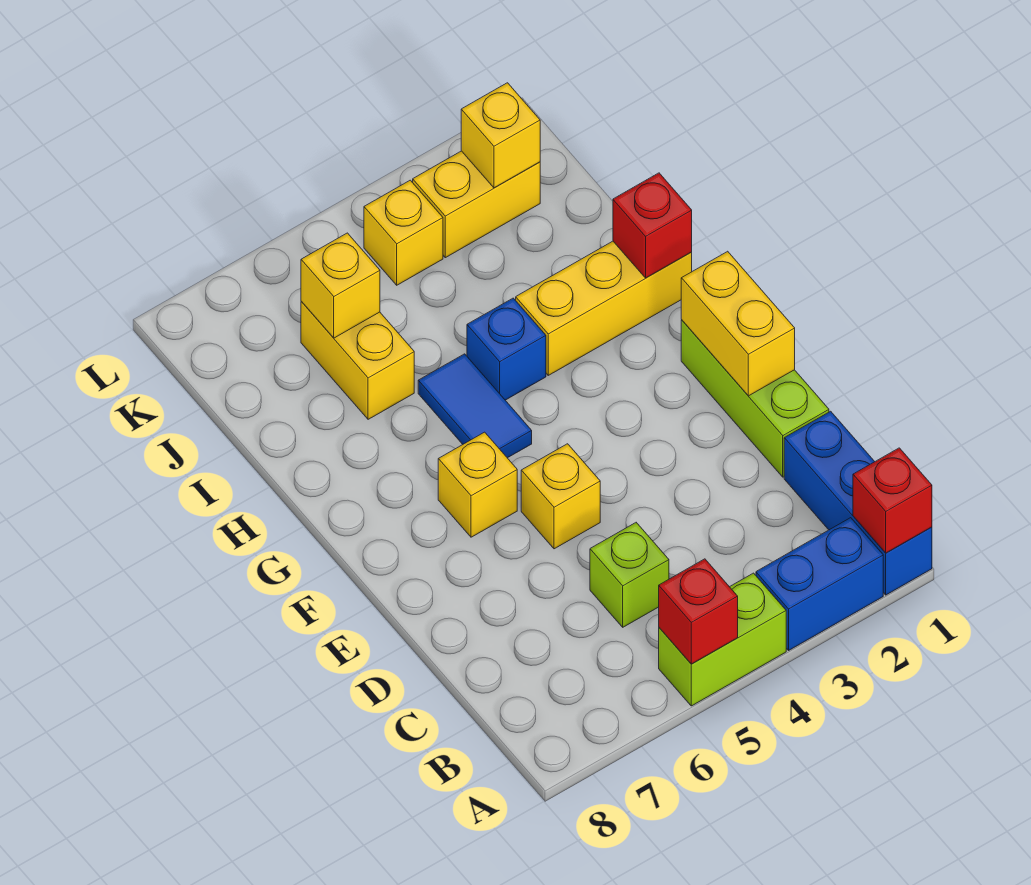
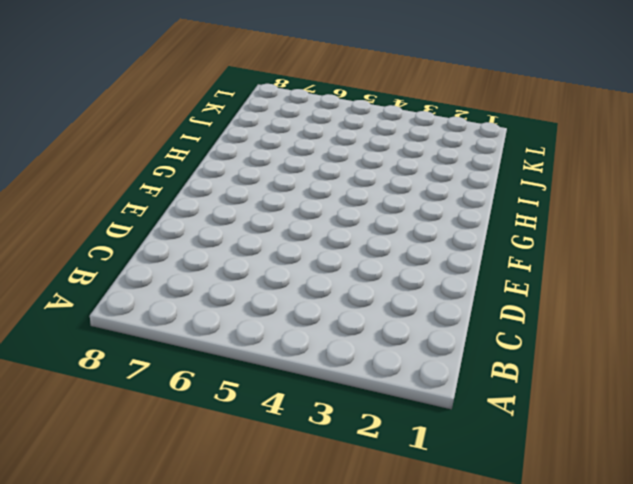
none -> blue brick A1:C1 level 1
none -> blue brick A2:A3 level 1
none -> lime brick A4:A5 level 1

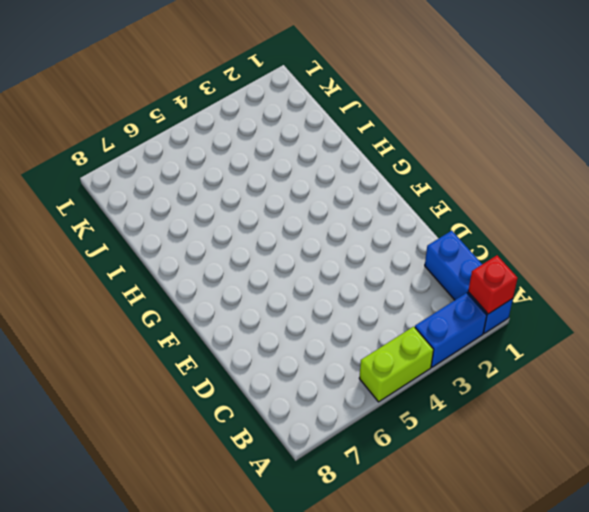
none -> lime brick C5 level 1
none -> lime brick D1:F1 level 1
none -> yellow brick E5 level 1

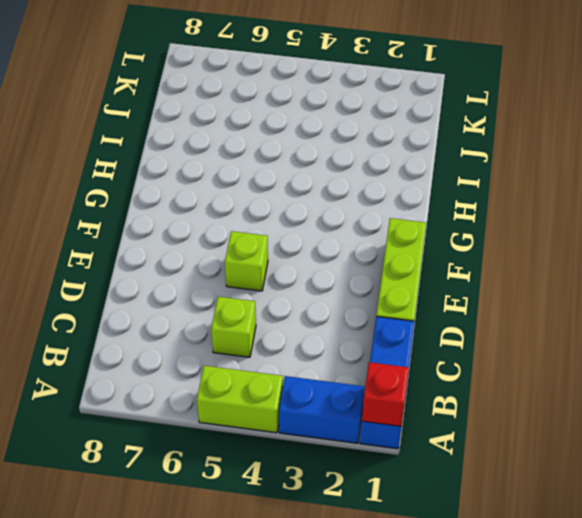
lime brick E5 level 1 -> yellow brick E5 level 1
none -> yellow brick F6 level 1
none -> blue tile G5:H5 level 1
none -> yellow brick H1:H3 level 1

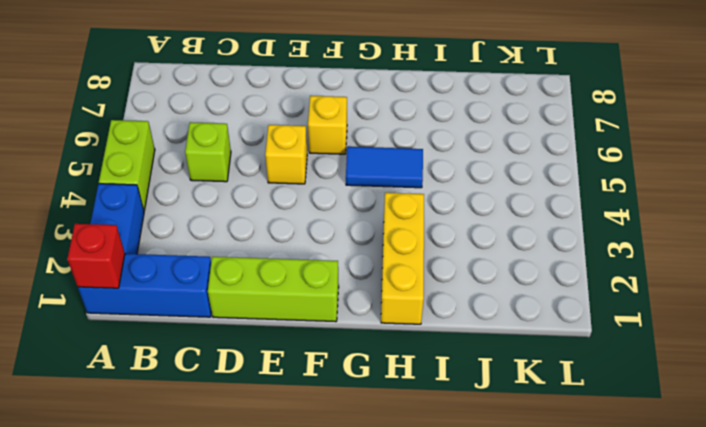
none -> blue brick H4 level 1
none -> yellow brick I6:J6 level 1
none -> yellow brick K2:K3 level 1

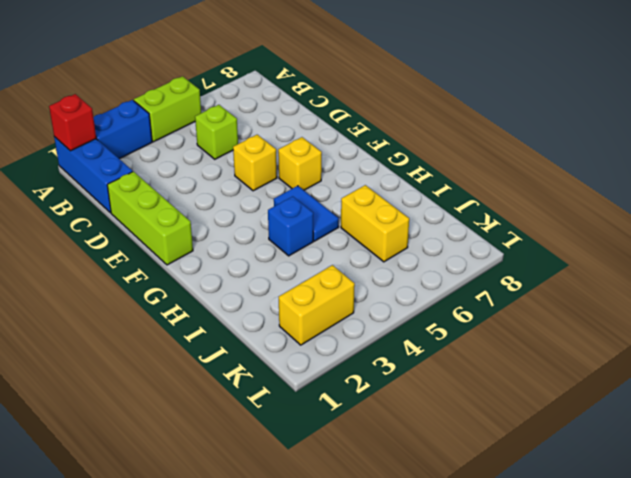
none -> yellow brick H1:H3 level 1
none -> yellow brick K4 level 1
none -> red brick A5 level 2

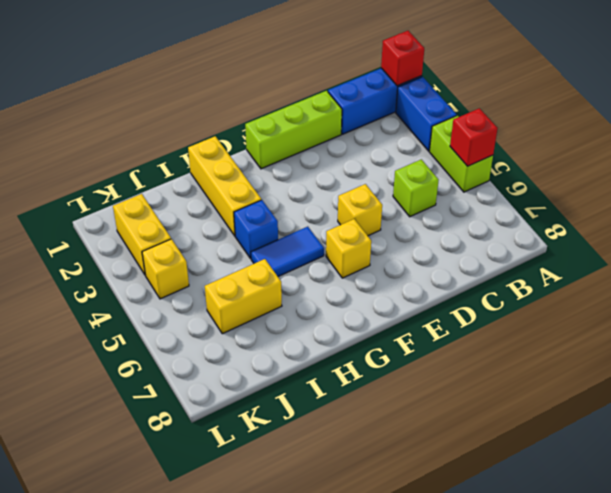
none -> yellow brick E1:F1 level 2
none -> red brick H1 level 2
none -> yellow brick J6 level 2

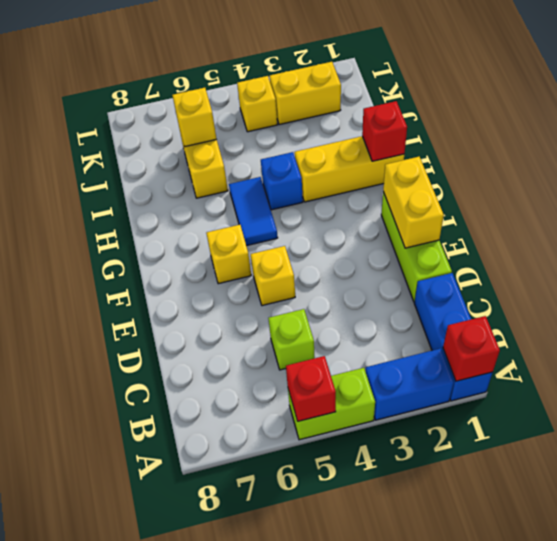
none -> yellow brick K2 level 2

